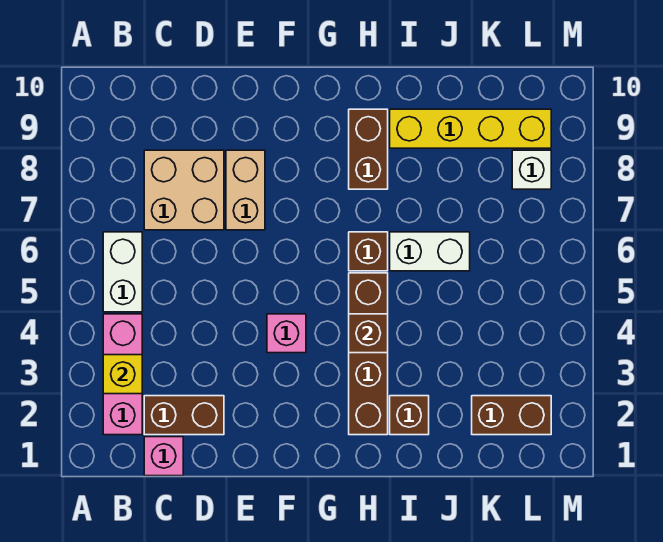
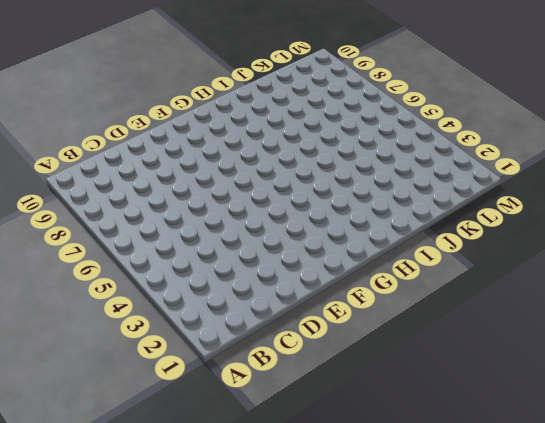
none -> pink brick B2:B4 level 1
none -> white brick B5:B6 level 1
none -> pink brick C1 level 1

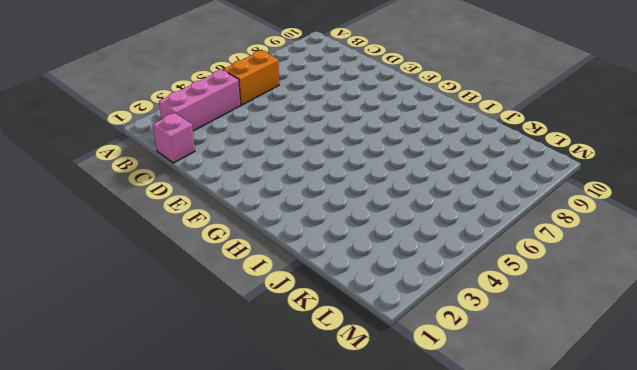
orange brick B5:B6 level 1 -> white brick B5:B6 level 1
none -> brown brick C2:D2 level 1
none -> tan brick C7:D8 level 1
none -> tan brick E7:E8 level 1

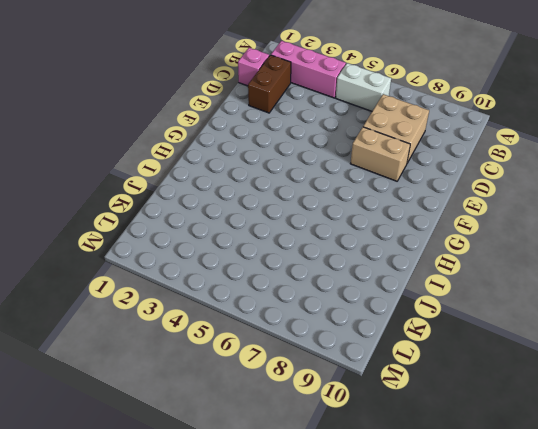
none -> pink brick F4 level 1
none -> brown brick H2:H5 level 1
none -> brown brick H6 level 1

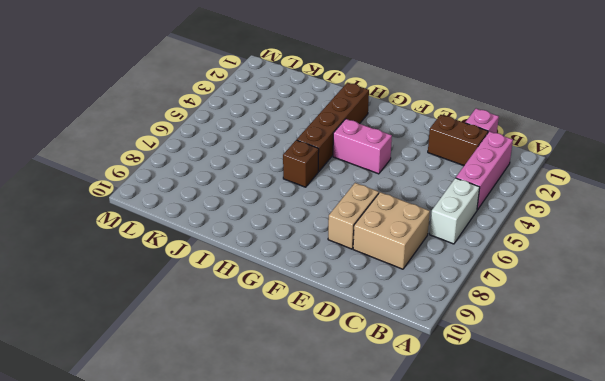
pink brick F4:G4 level 1 -> pink brick F4 level 1
none -> brown brick H8:H9 level 1
none -> brown brick I2 level 1
none -> white brick I6:J6 level 1

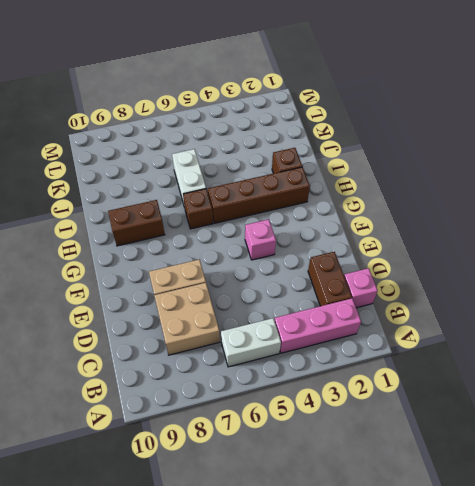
none -> yellow brick I9:L9 level 1
none -> brown brick K2:L2 level 1
none -> white brick L8 level 1

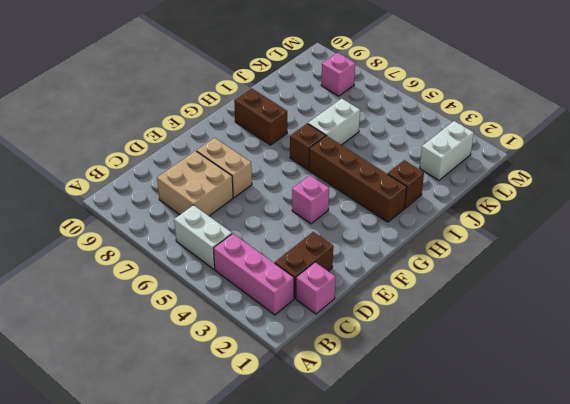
white brick K2:L2 level 1 -> brown brick K2:L2 level 1
pink brick L8 level 1 -> white brick L8 level 1
none -> yellow brick I9:L9 level 1
none -> yellow brick B3 level 2
none -> brown brick H4 level 2

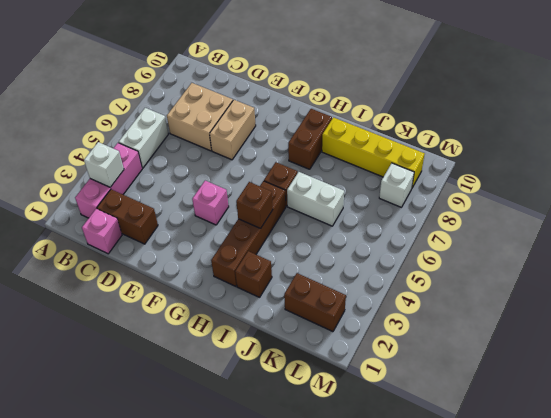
white brick B3 level 2 -> yellow brick B3 level 2

